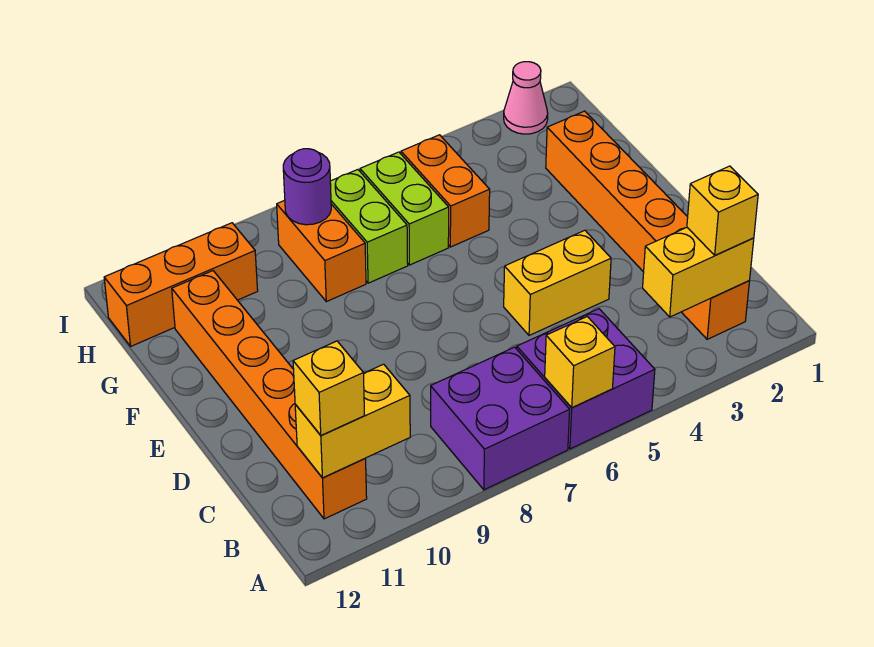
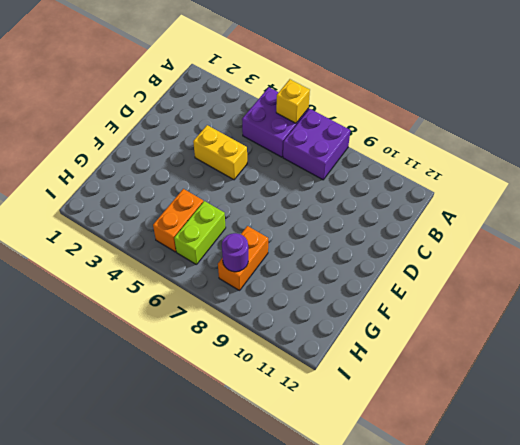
none -> orange brick B2:G2 level 1
none -> orange brick B11:G11 level 1
none -> lime brick G7:H7 level 1

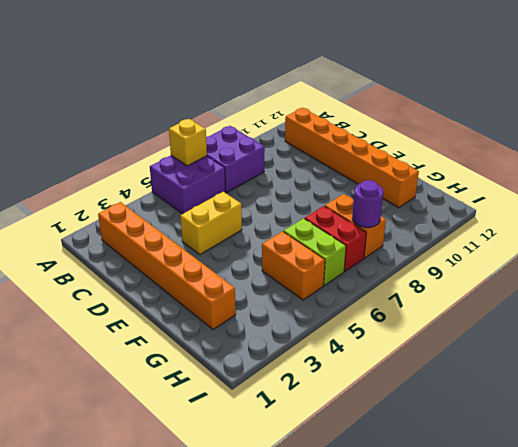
red brick G7:H7 level 1 -> lime brick G7:H7 level 1
none -> orange brick H10:H12 level 1
none -> pink cone I2 level 1
none -> yellow brick B2:B3 level 2

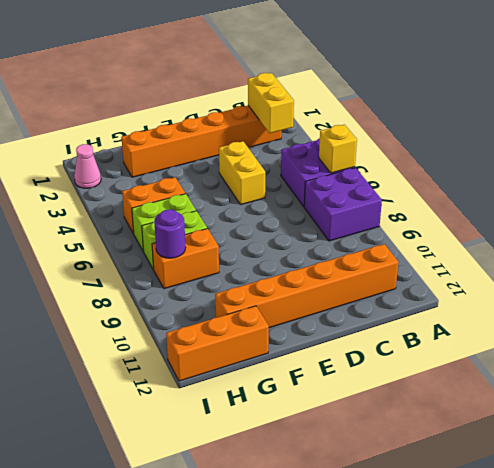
orange brick G12:I12 level 1 -> orange brick H10:H12 level 1
none -> yellow brick B10:B11 level 2
none -> yellow brick B2 level 3
none -> yellow brick B11 level 3

